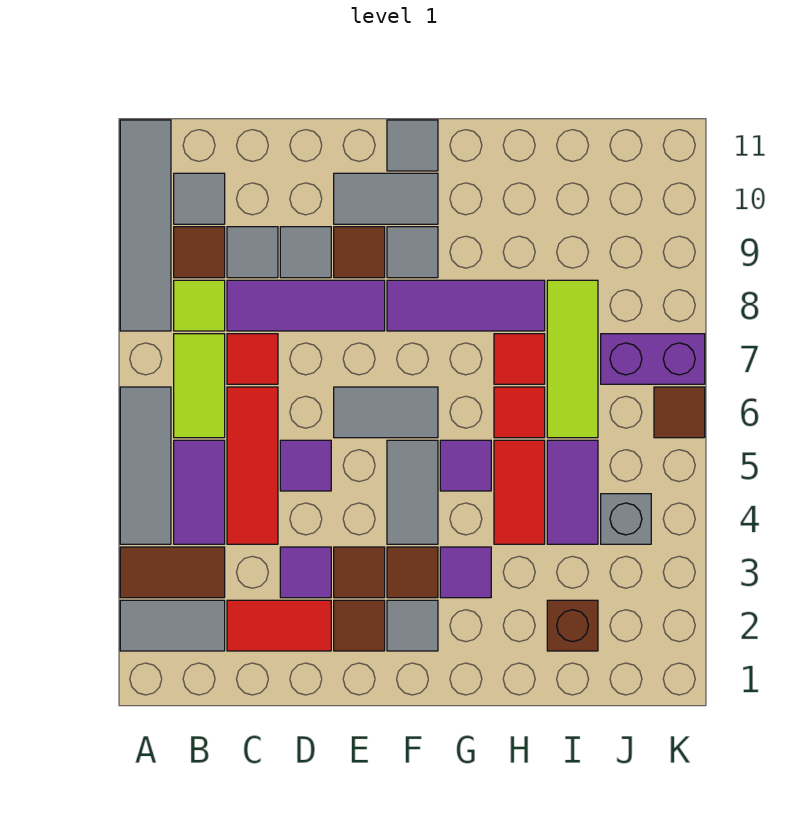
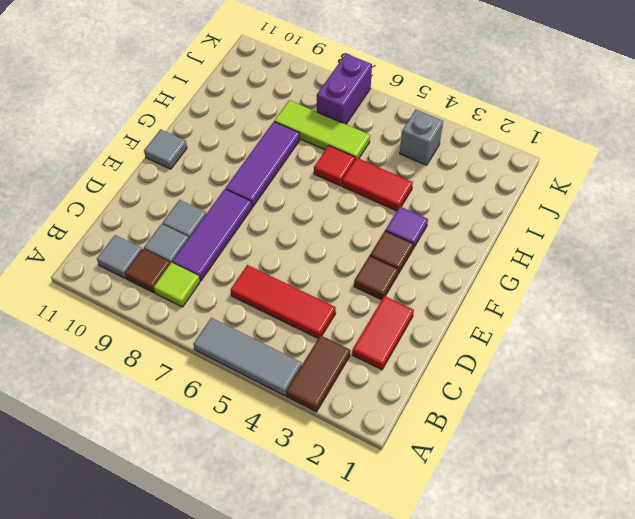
none -> grey tile A2:B2 level 1
none -> grey tile A8:A11 level 1
none -> purple tile B4:B5 level 1
none -> lime tile B6:B7 level 1

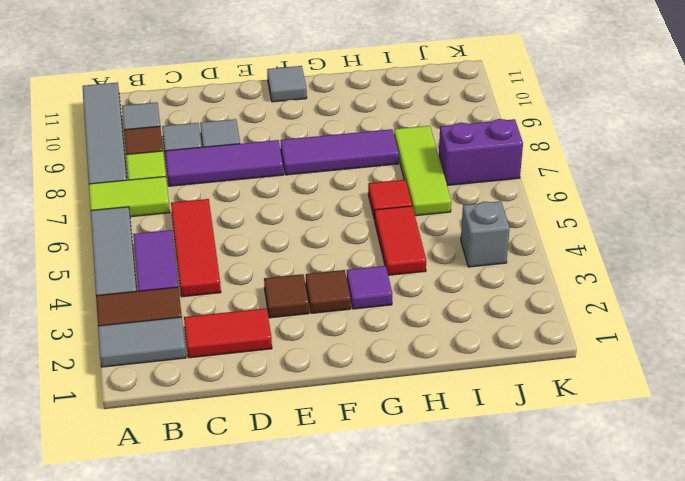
lime tile A7:B7 level 1 -> lime tile B6:B7 level 1
none -> red tile C7 level 1
none -> purple tile D3 level 1
none -> purple tile D5 level 1
none -> brown tile E2 level 1

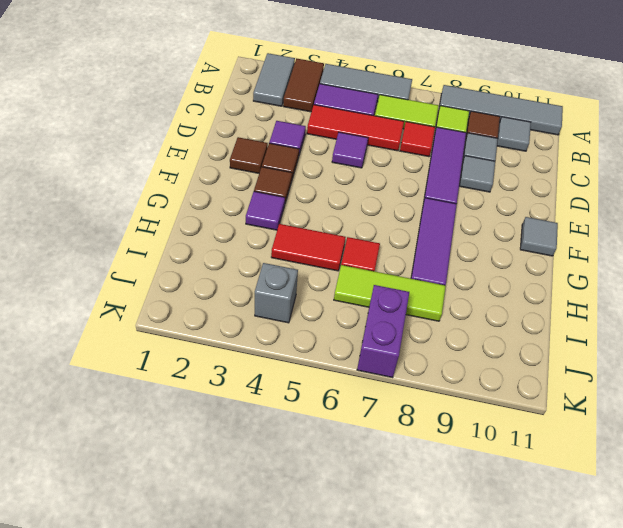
none -> red tile C2:D2 level 1
none -> grey tile E6:F6 level 1
none -> brown tile E9 level 1
none -> grey tile E10:F10 level 1

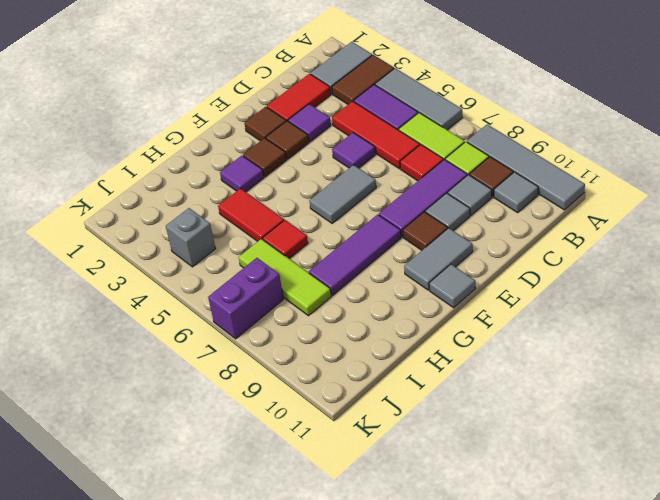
none -> grey tile F2 level 1
none -> grey tile F4:F5 level 1
none -> grey tile F9 level 1
none -> purple tile G5 level 1

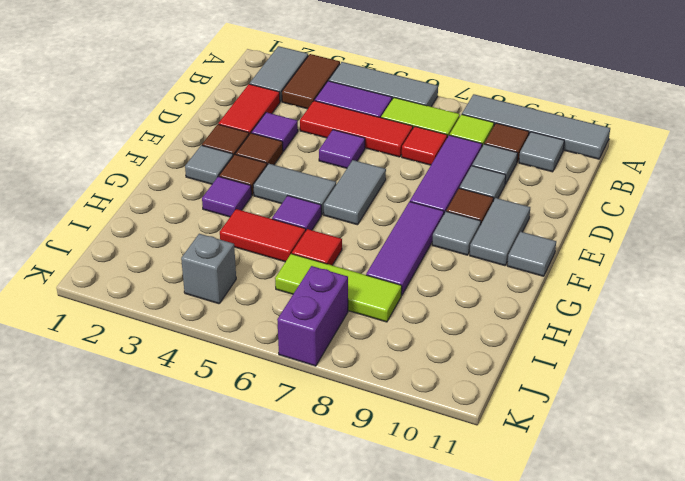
none -> red tile H7 level 1
none -> brown brick I2 level 1
none -> purple tile I4:I5 level 1
none -> brown tile K6 level 1

